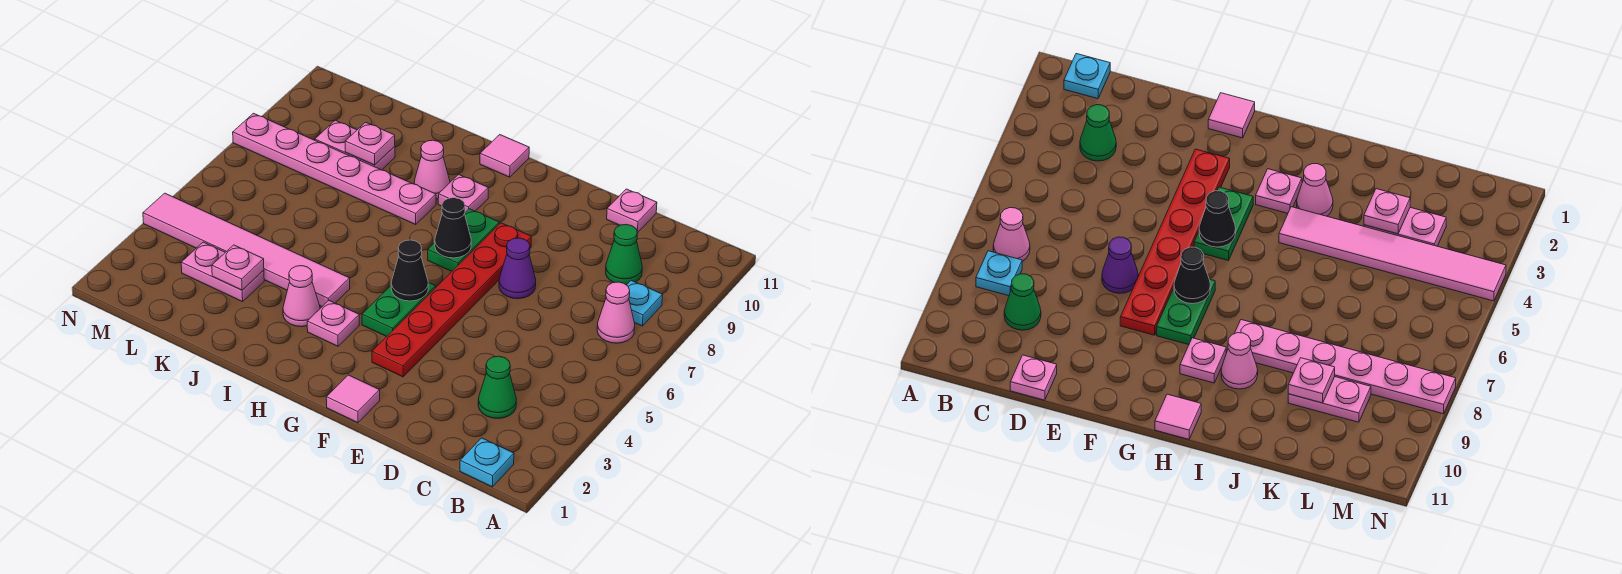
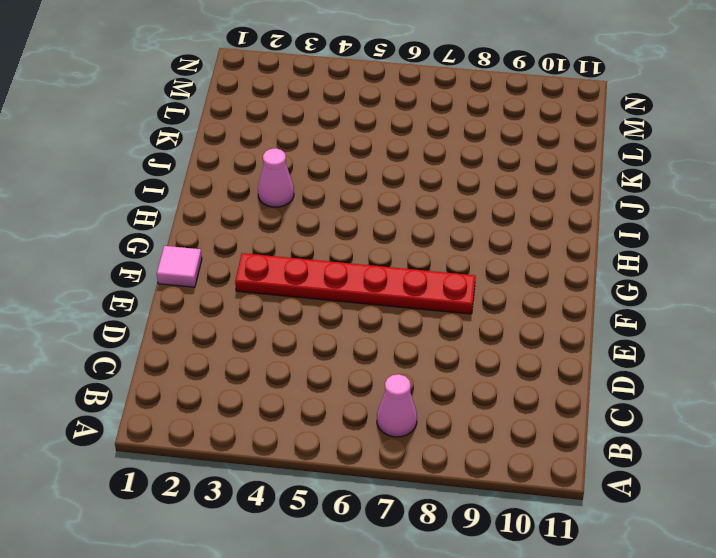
none -> cyan plate B1 level 1
none -> cyan plate B8 level 1
none -> green cone C3 level 1

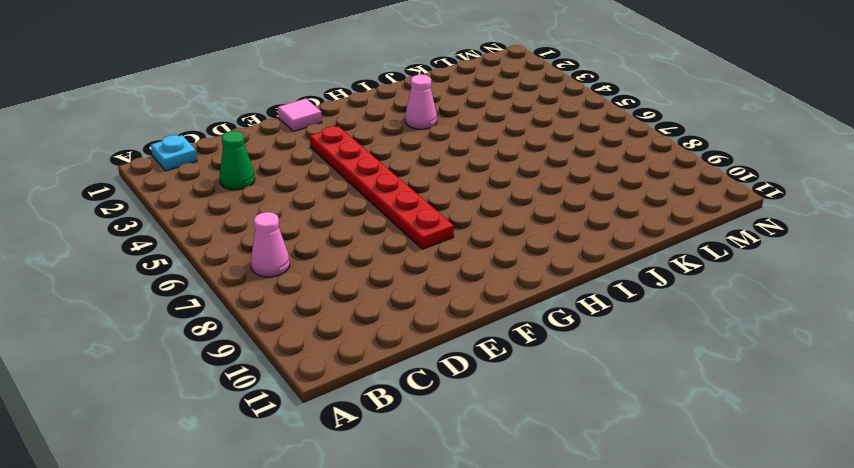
none -> cyan plate B8 level 1
none -> green cone C9 level 1
none -> pink plate D11 level 1

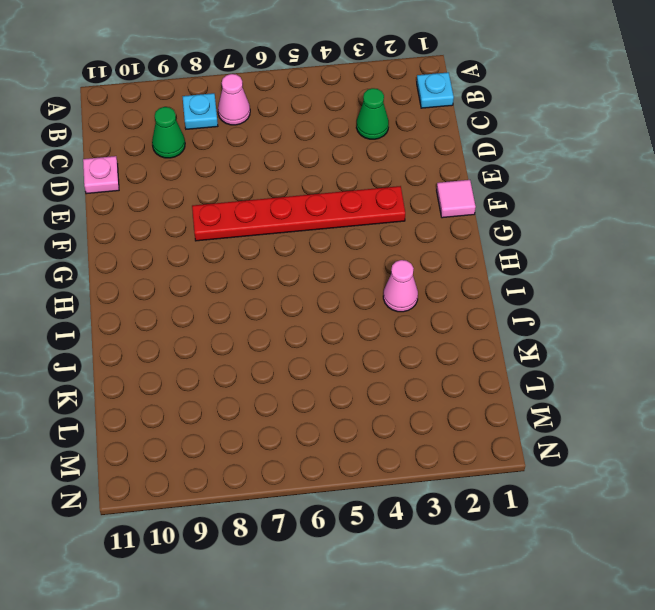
none -> purple cone E7 level 1
none -> green plate G4:G5 level 1
none -> green plate G7:G8 level 1

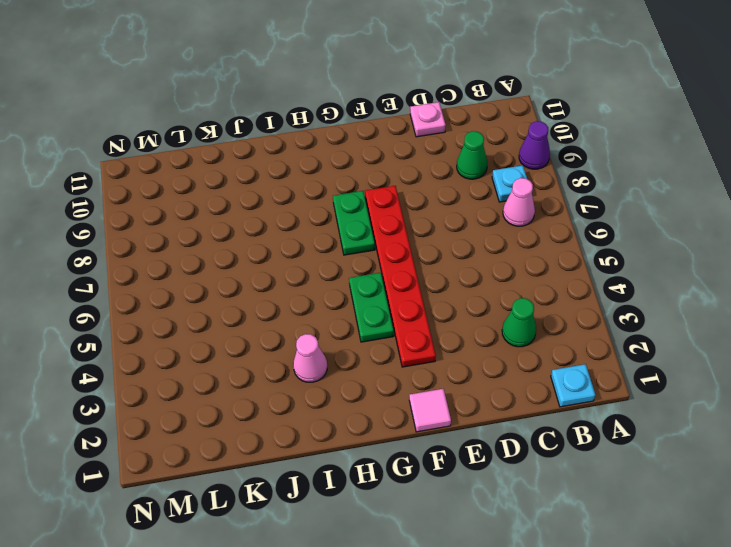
purple cone A9 level 1 -> purple cone E7 level 1
none -> pink plate H3 level 1
none -> pink plate H9 level 1
none -> pink tile H11 level 1

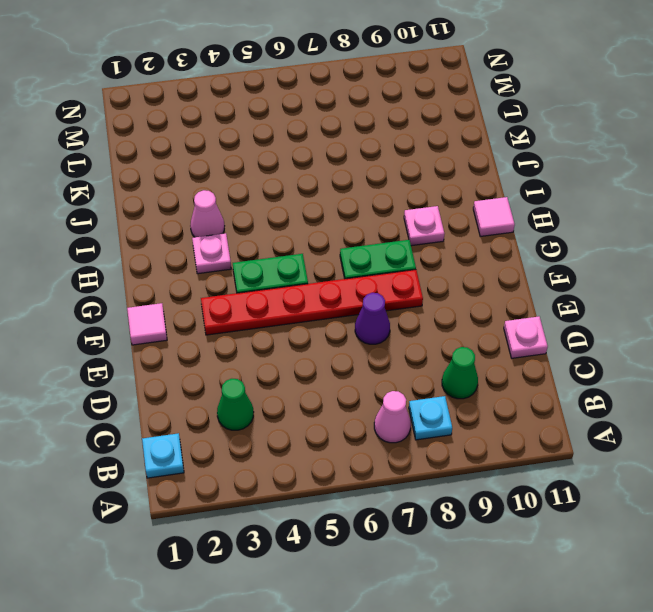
none -> pink tile I4:N4 level 1
none -> pink plate I8:N8 level 1
none -> pink cone I9 level 1

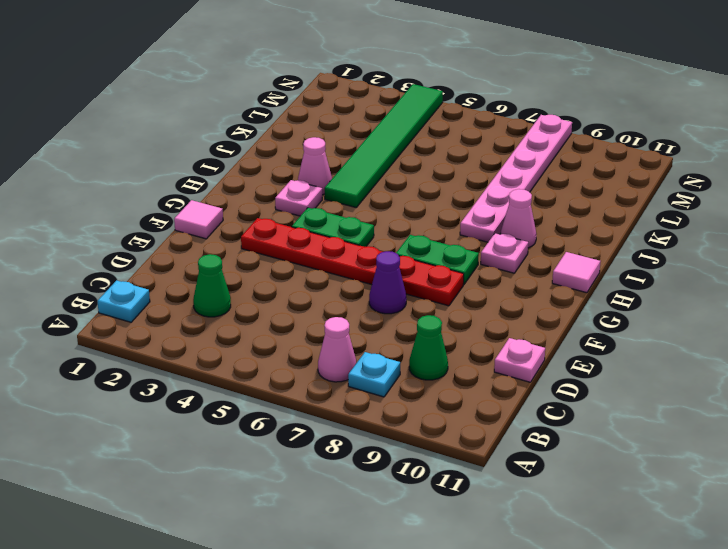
green tile I4:N4 level 1 -> pink tile I4:N4 level 1
none -> pink plate K3:L3 level 1
none -> pink plate K9:L9 level 1
none -> black cone G5 level 2

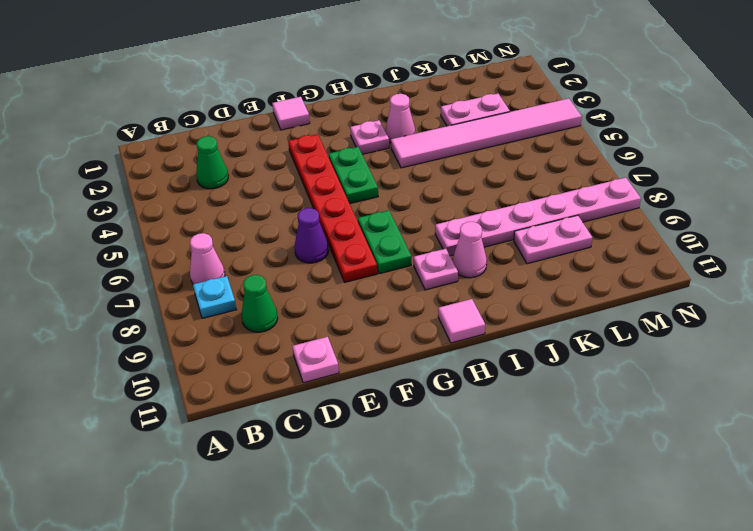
none -> cyan plate B1 level 1
none -> black cone G5 level 2
none -> black cone G7 level 2

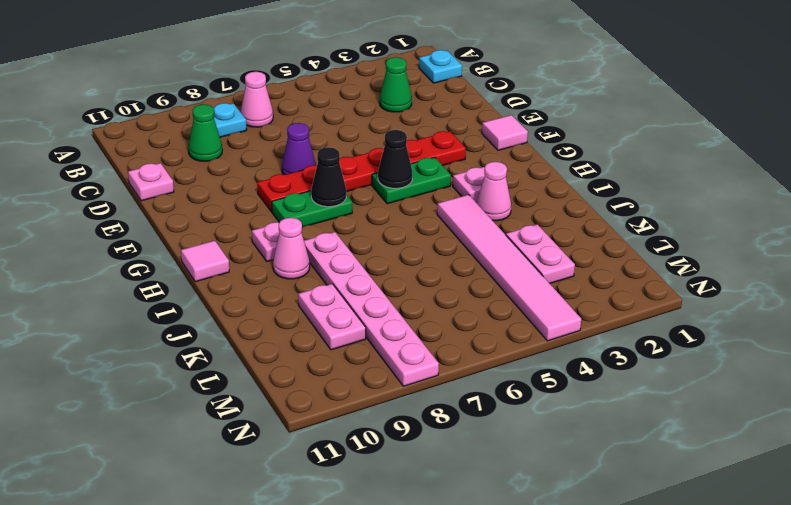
none -> pink plate K3 level 2
none -> pink plate K9 level 2

